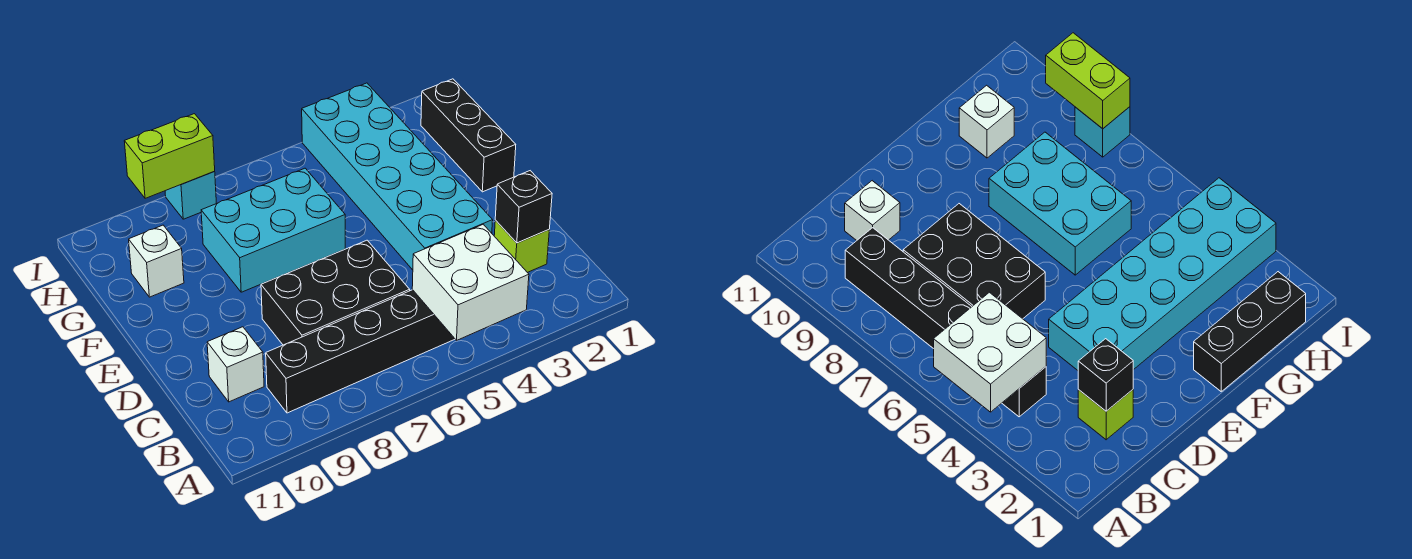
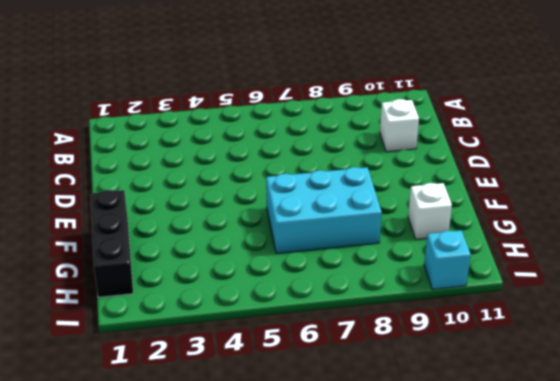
cyan brick I10 level 1 -> cyan brick I8 level 1
none -> black brick B4:B9 level 1
none -> lime brick C2 level 1
none -> black brick C6:D8 level 1

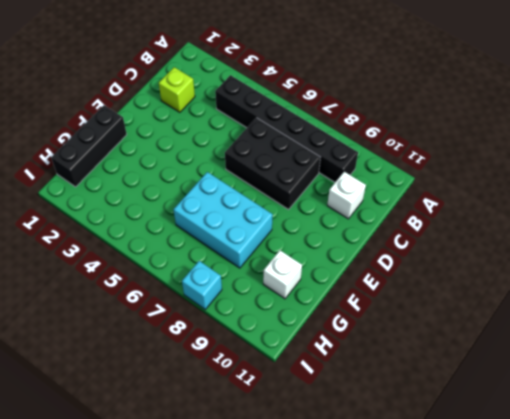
none -> cyan brick D3:I4 level 1
none -> white brick A4:B5 level 2
none -> black brick C2 level 2

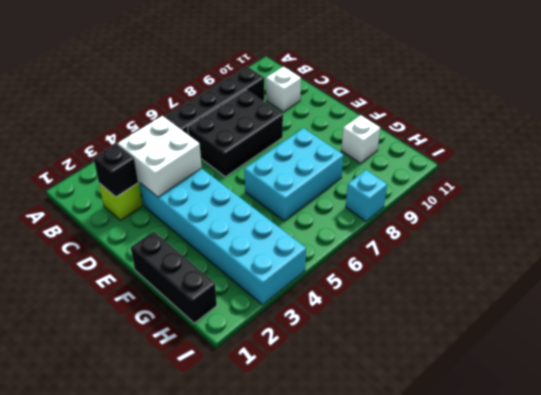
white brick C3:D4 level 2 -> white brick A4:B5 level 2
none -> lime brick I8:I9 level 2

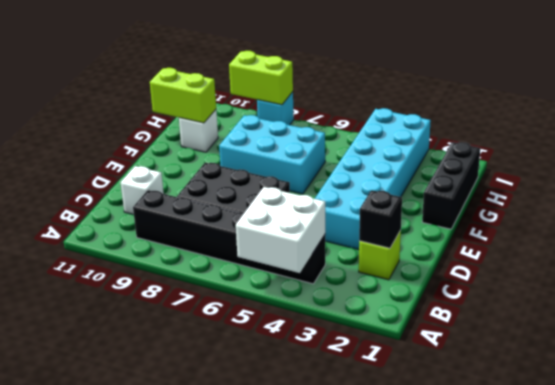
lime brick G10:G11 level 2 -> none

